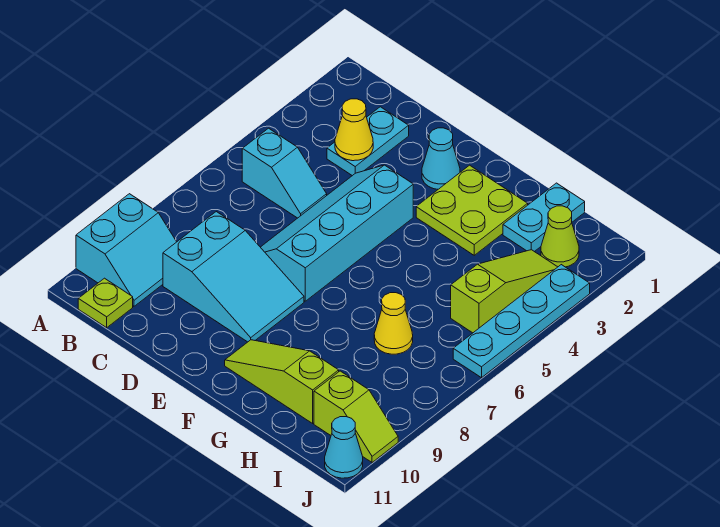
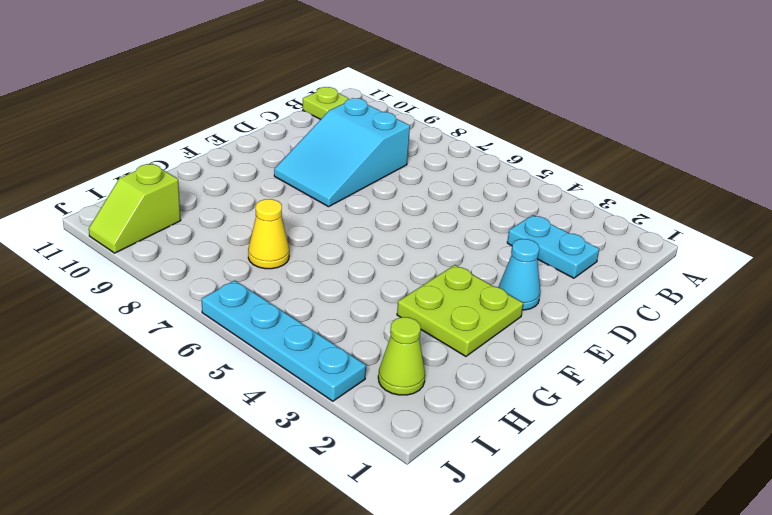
none -> cyan slope A9:B10 level 1 top A
none -> cyan slope B5:C5 level 1 top B
none -> cyan slope D4:E7 level 1 top E

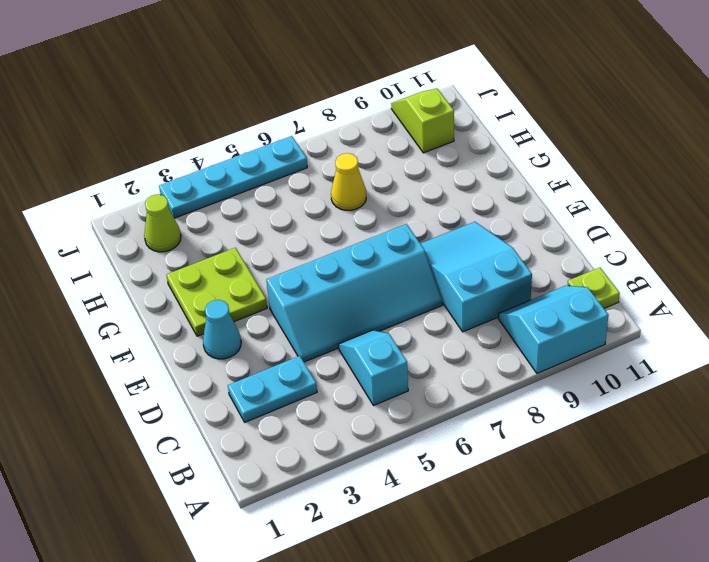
none -> lime slope F10:H10 level 1 top H
none -> cyan plate H1:H2 level 1
none -> lime slope I3:I5 level 1 top 5

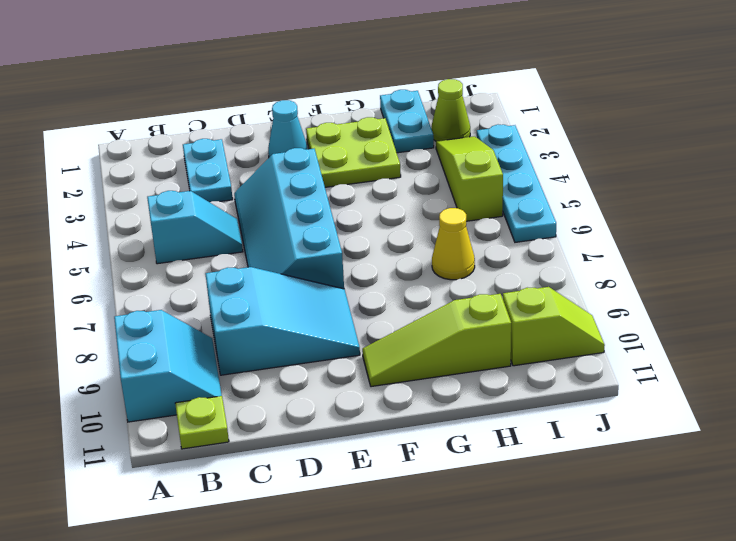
none -> cyan cone J11 level 1
none -> yellow cone C3 level 2

